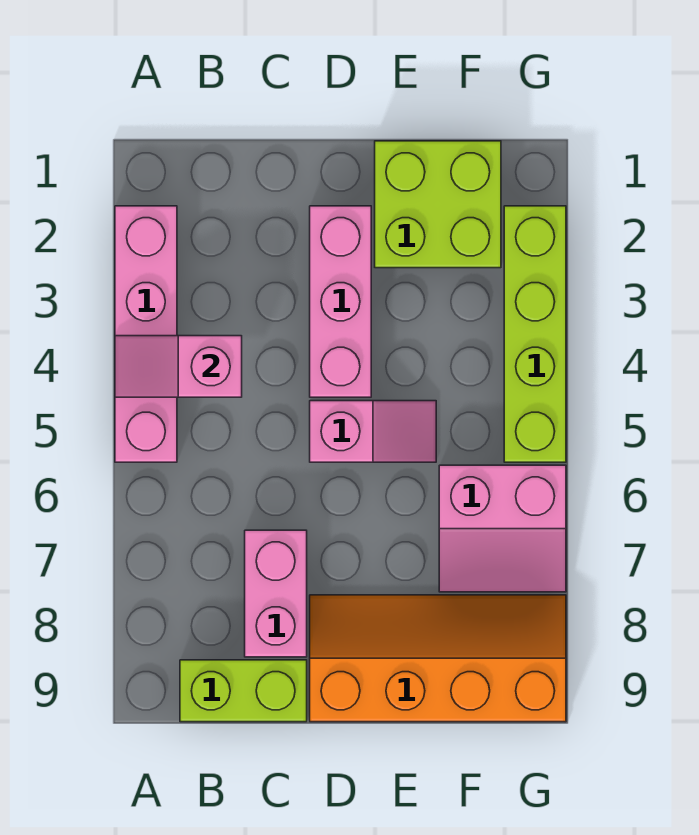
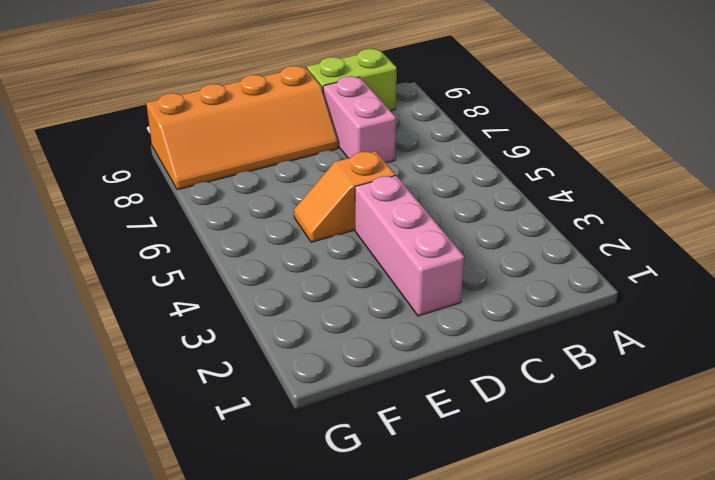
orange slope D5:E5 level 1 top D -> pink slope D5:E5 level 1 top D
none -> pink brick A2:A5 level 1
none -> lime brick E1:F2 level 1

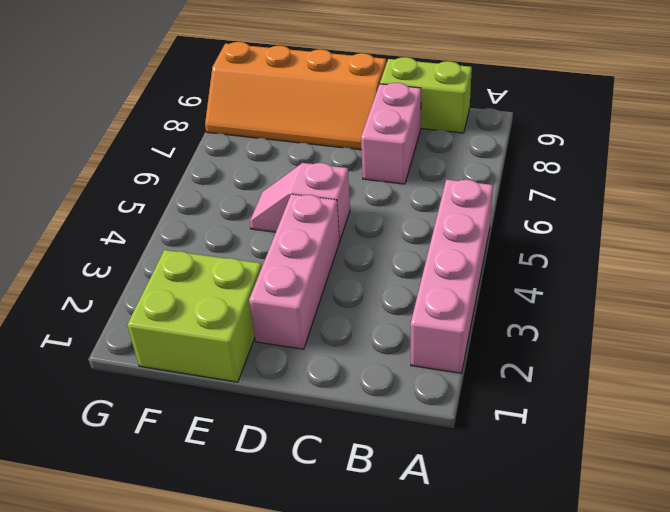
none -> pink slope F6:G7 level 1 top 6
none -> lime brick G2:G5 level 1

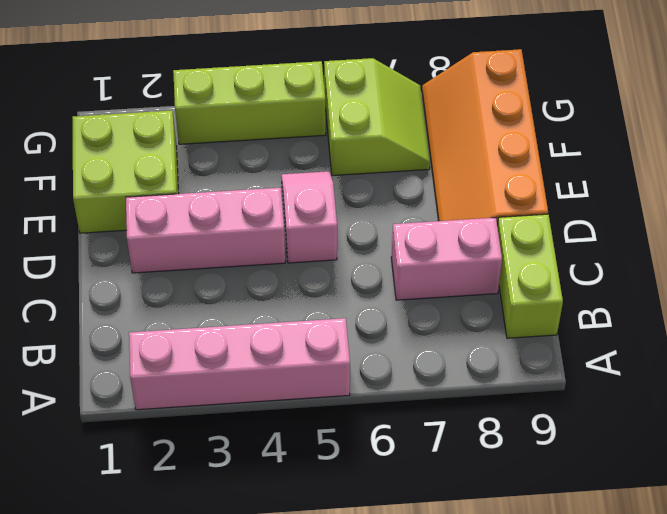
lime slope F6:G7 level 1 top 6 -> pink slope F6:G7 level 1 top 6
lime brick G3:G5 level 1 -> lime brick G2:G5 level 1
none -> pink slope A4:B4 level 2 top B

